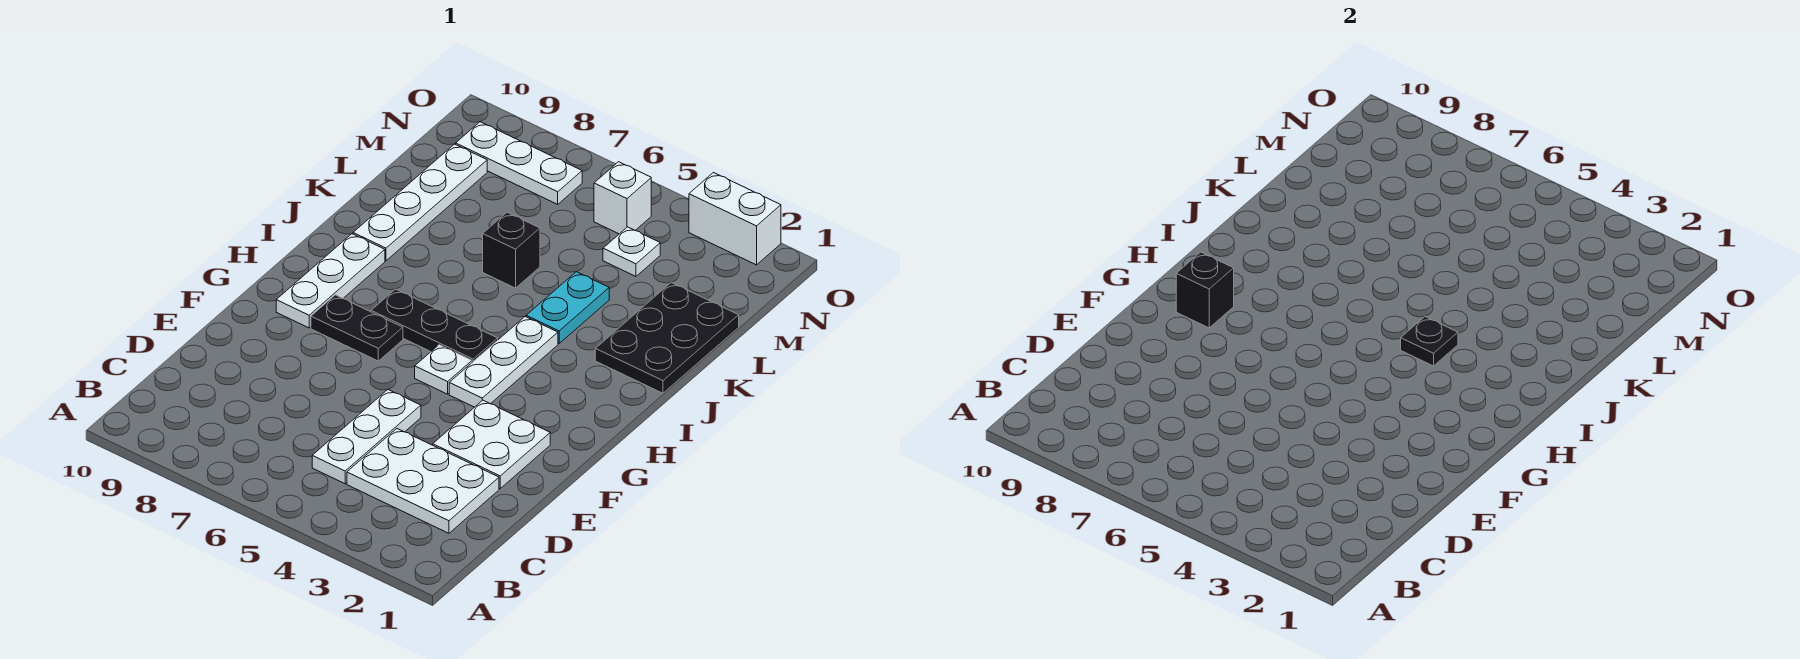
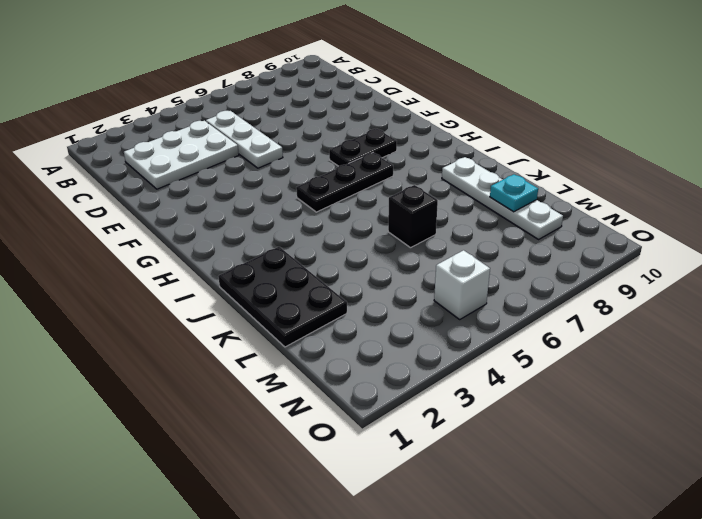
cyan plate L9 level 2 -> none
none -> white plate E2:F3 level 1
none -> white plate G4:I4 level 1
none -> white plate G5 level 1

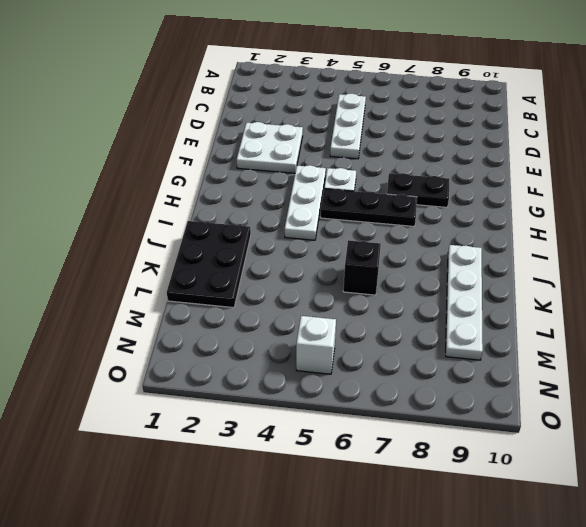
none -> white plate C2:D4 level 1
none -> white plate G9:I9 level 1
none -> cyan plate J4:K4 level 1

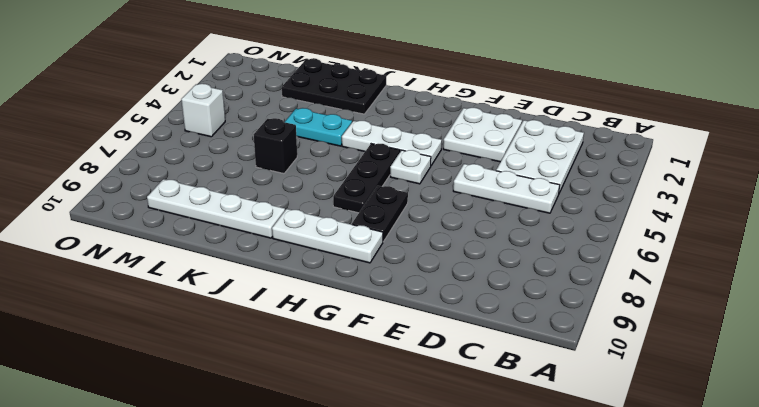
none -> white plate M4 level 1
none -> white plate N7:N9 level 1
none -> white brick O2:O3 level 1

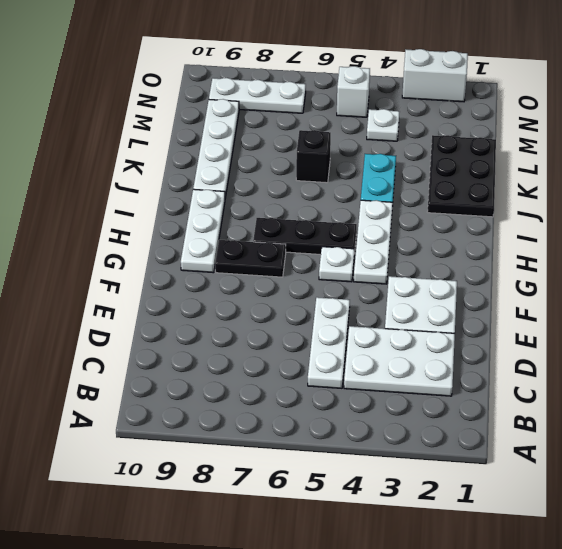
none -> black brick G9 level 2
none -> black plate I4 level 2

